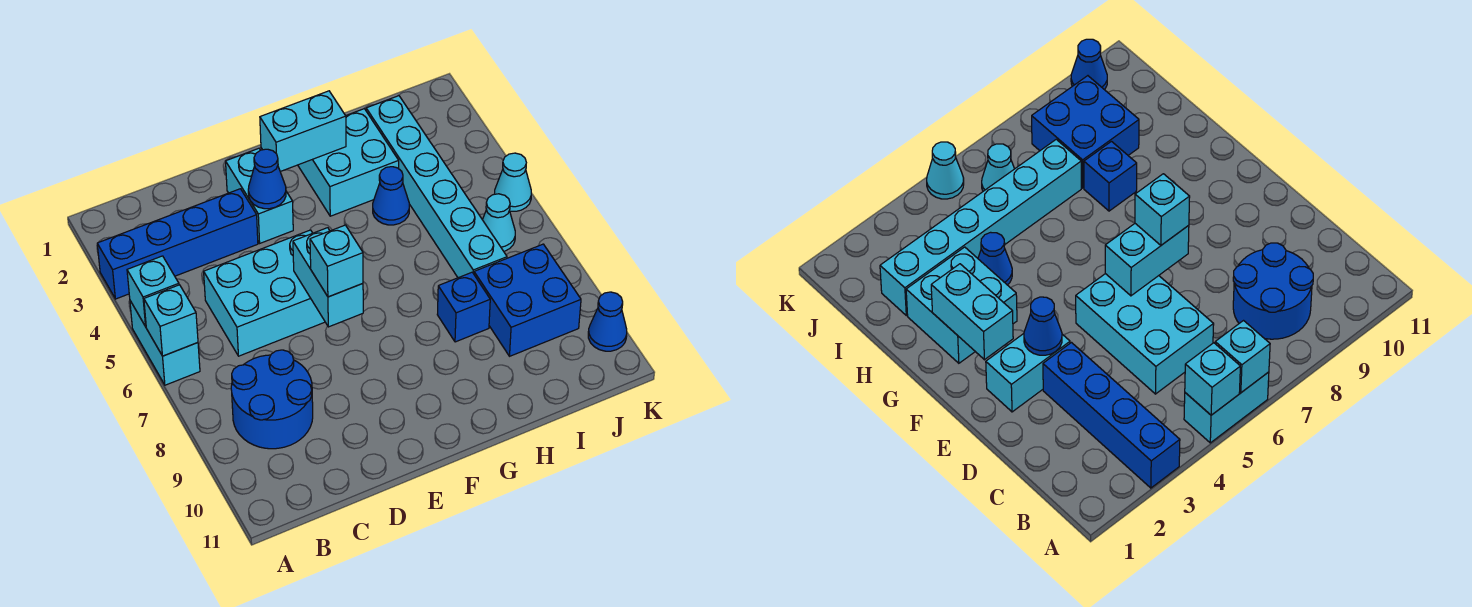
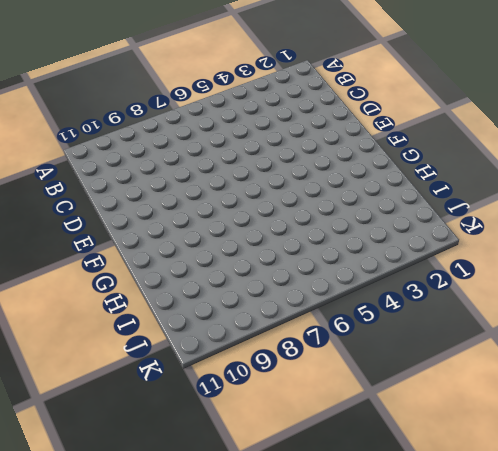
none -> blue brick A3:D3 level 1
none -> cyan brick A5:A6 level 1
none -> blue round brick B8:C9 level 1

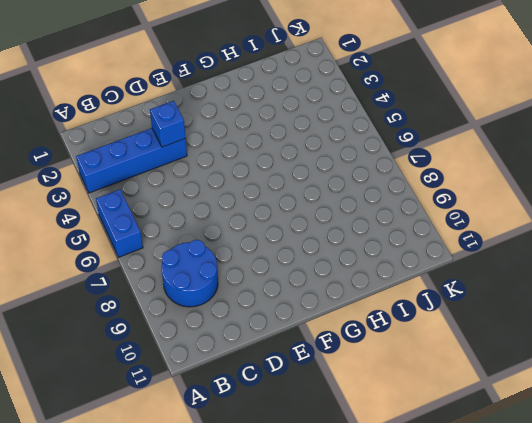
blue brick A5:A6 level 1 -> cyan brick A5:A6 level 1
blue brick D3 level 2 -> blue brick H8 level 1
none -> cyan brick C5:E6 level 1
none -> cyan brick E2:E3 level 1
none -> cyan brick G2:H3 level 1

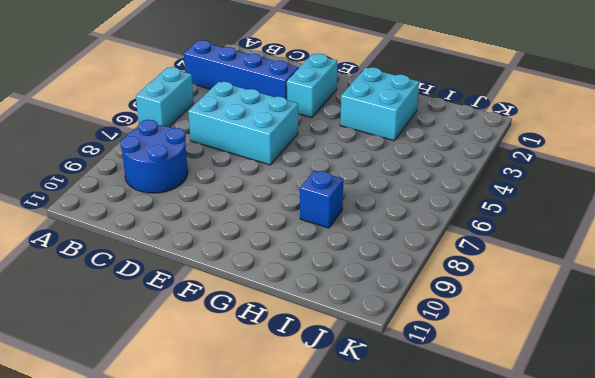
none -> blue cone H4 level 1
none -> cyan brick I2:I7 level 1
none -> blue brick I8:J9 level 1

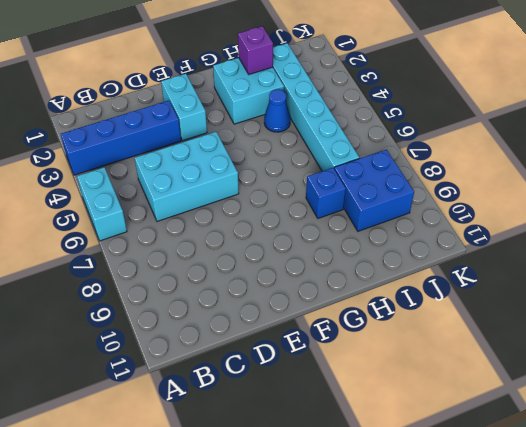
purple brick H2 level 2 -> none
none -> blue round brick B8:C9 level 1
none -> cyan cone J6 level 1
none -> cyan cone K5 level 1

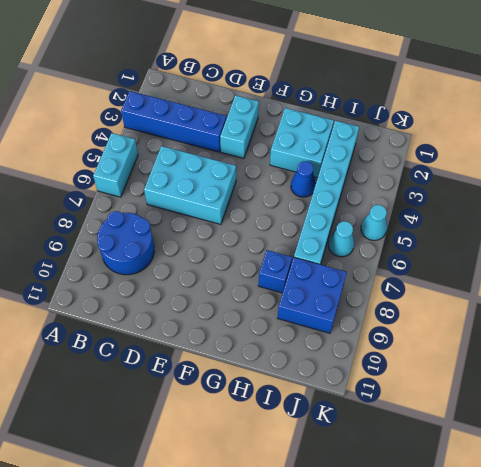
none -> blue cone K10 level 1
none -> cyan brick A5 level 2
none -> cyan brick A6 level 2

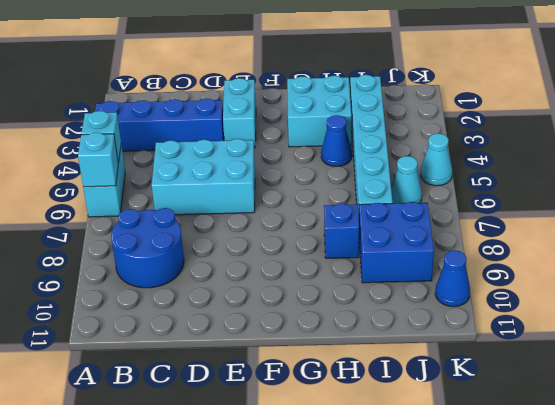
none -> blue cone E3 level 2
none -> cyan brick E6:E7 level 2
none -> cyan brick F2:G2 level 2

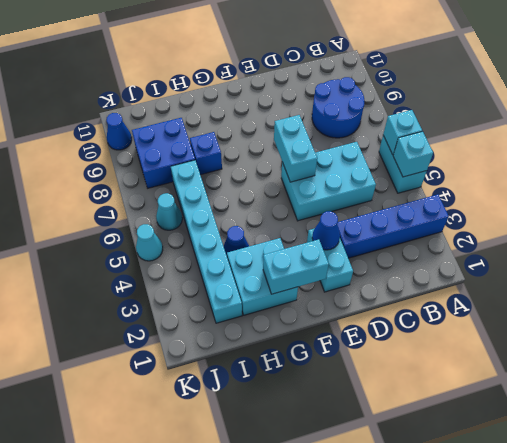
none -> cyan brick E7 level 3

